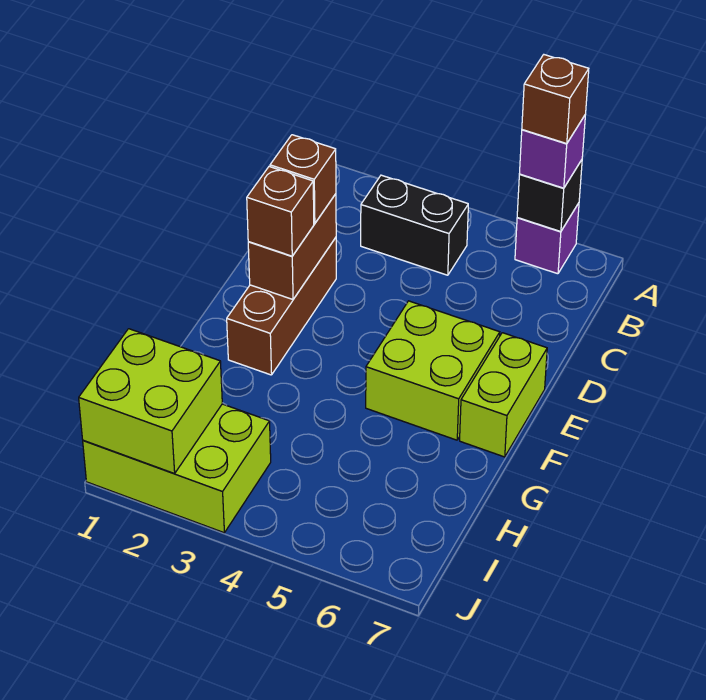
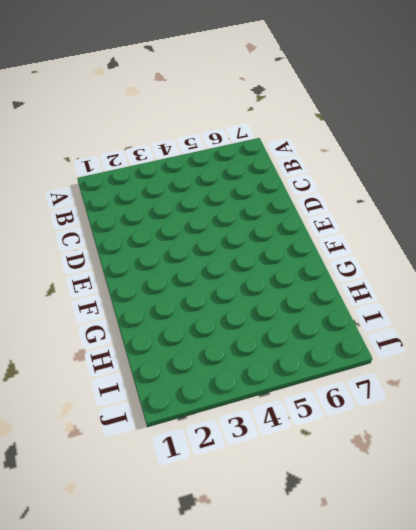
none -> purple brick A6 level 1
none -> black brick B3:B4 level 1
none -> brown brick D2:F2 level 1

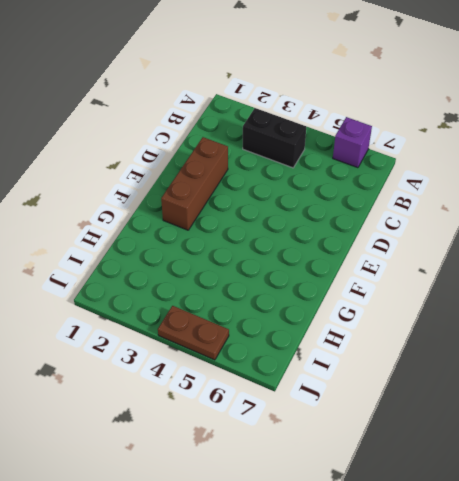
brown plate J4:J5 level 1 -> none
none -> lime brick E5:F6 level 1
none -> lime brick E7:F7 level 1
none -> lime brick I1:J3 level 1

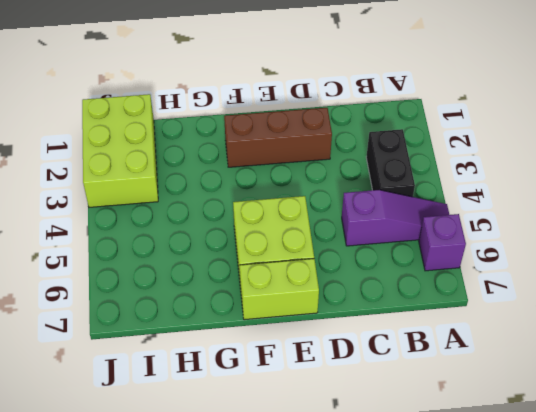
purple slope A5:C5 level 1 top C -> none
none -> black brick A6 level 2
none -> brown brick D2:E2 level 2
none -> lime brick I1:J2 level 2

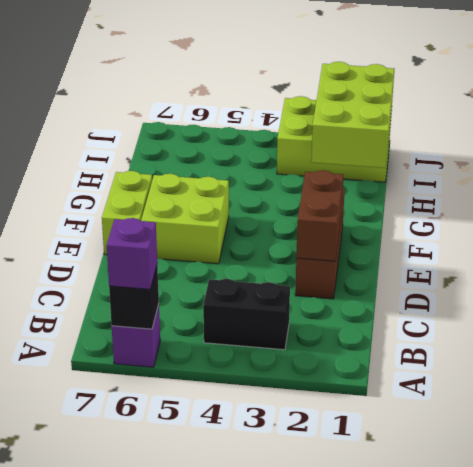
lime brick H1:J2 level 2 -> lime brick I1:J2 level 2
none -> brown brick D2 level 3
none -> brown brick E2 level 3
none -> brown brick A6 level 4

